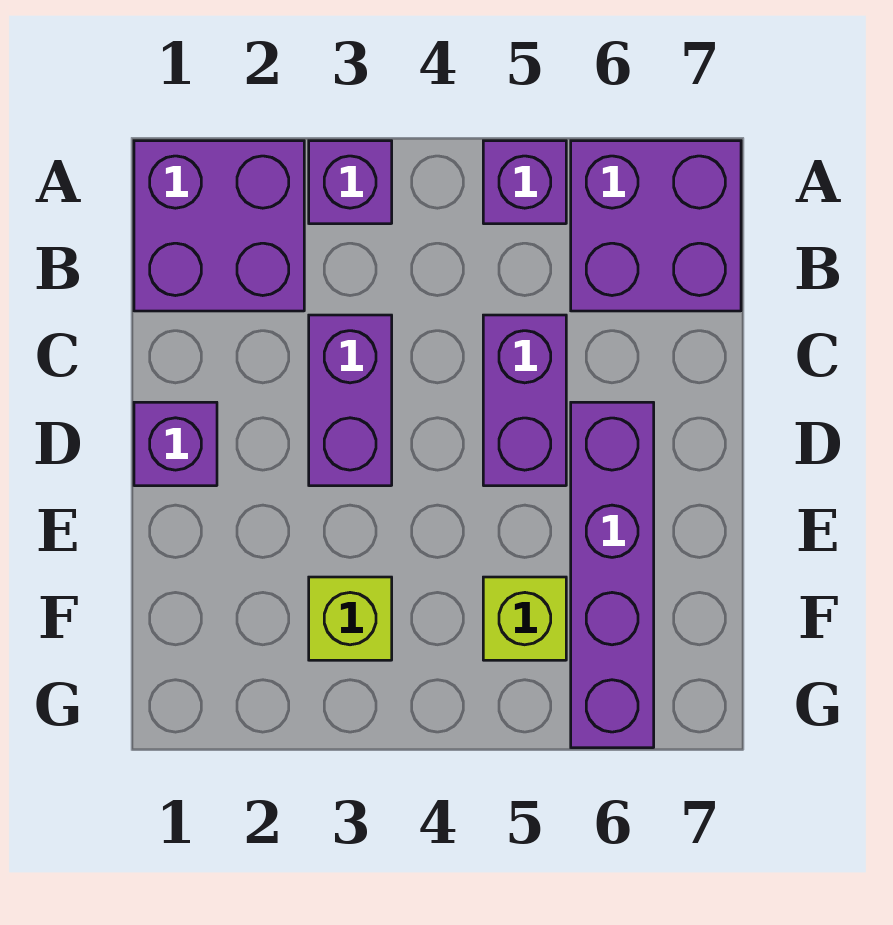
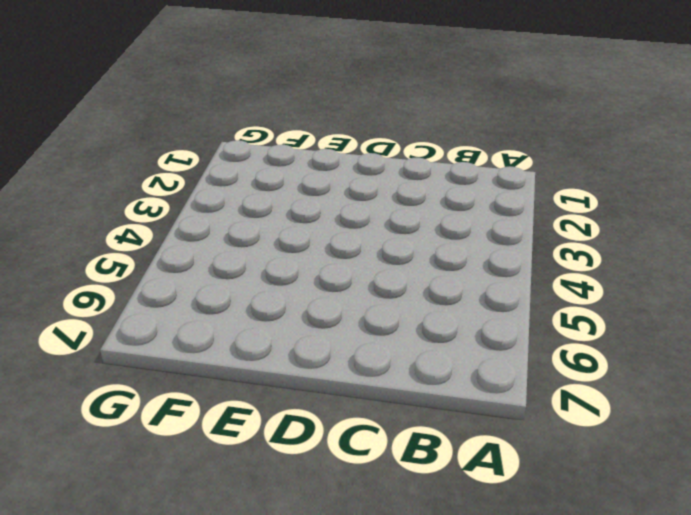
none -> purple brick A1:B2 level 1
none -> purple brick A3 level 1

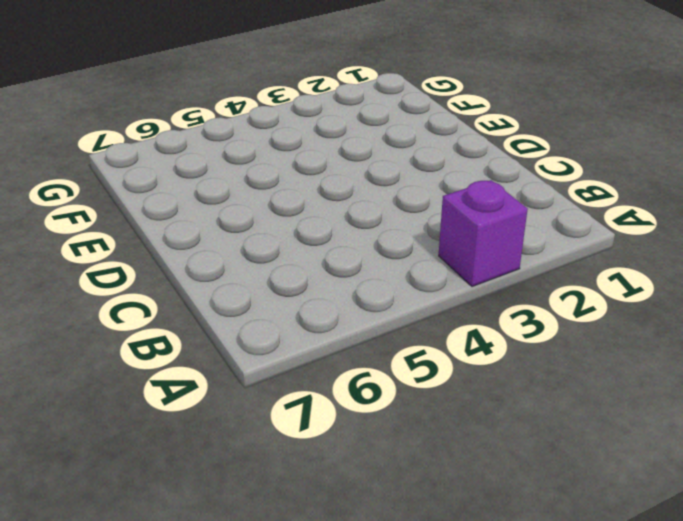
none -> purple brick A1:B2 level 1
none -> purple brick A5 level 1

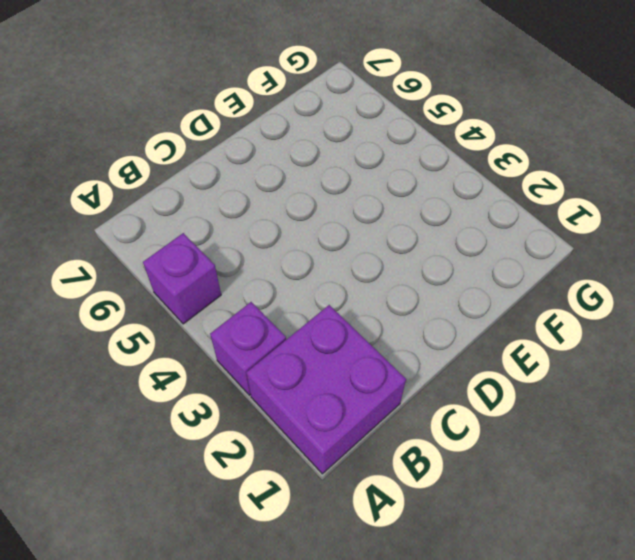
none -> purple brick A6:B7 level 1
none -> purple brick C3:D3 level 1

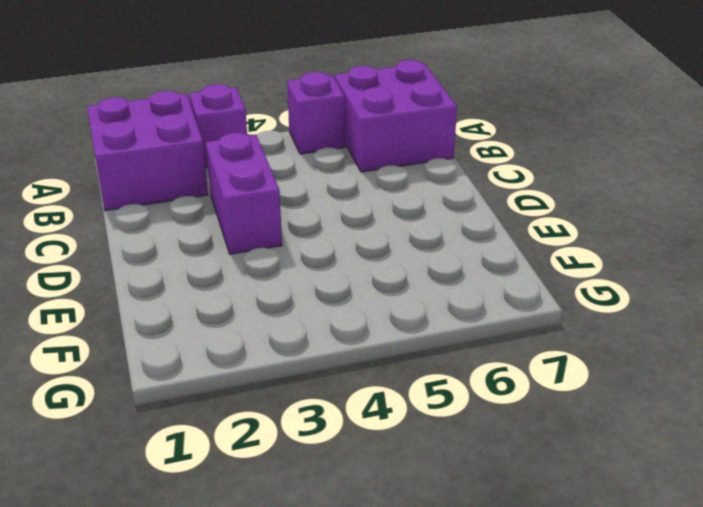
none -> purple brick C5:D5 level 1
none -> purple brick D1 level 1

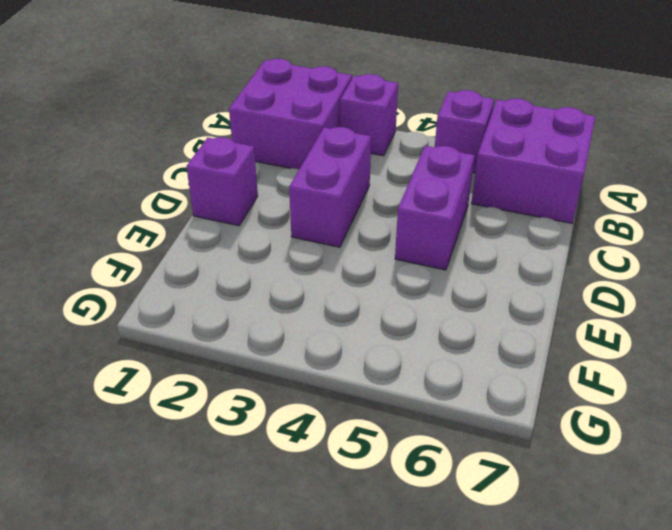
none -> purple brick D6:G6 level 1
none -> lime brick F3 level 1

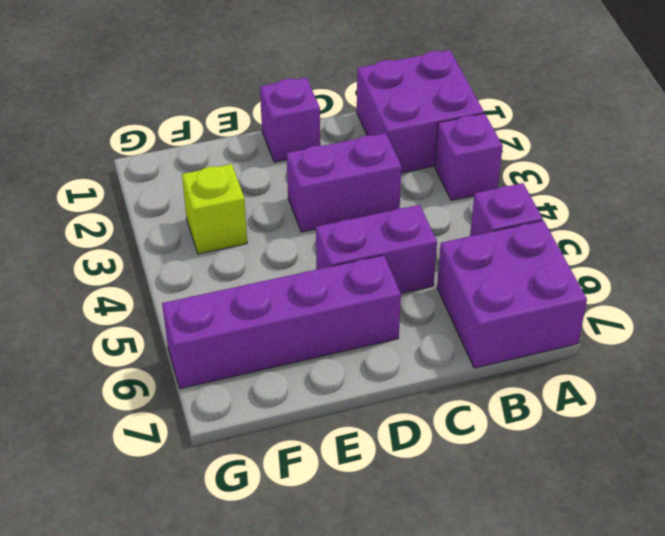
none -> lime brick F5 level 1

